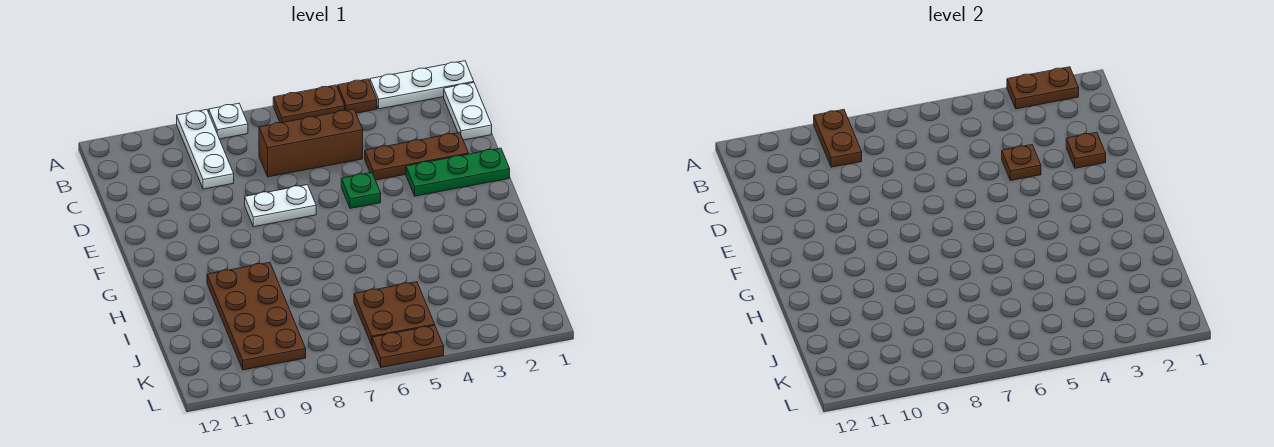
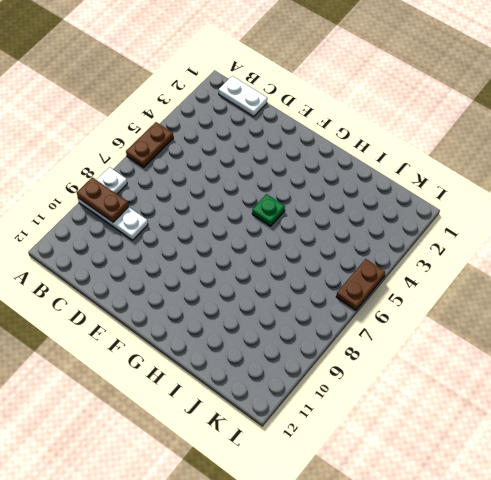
green plate G5 level 1 -> green plate E5 level 1
none -> white plate A1:A3 level 1
none -> brown plate A4 level 1
none -> brown brick C5:C7 level 1

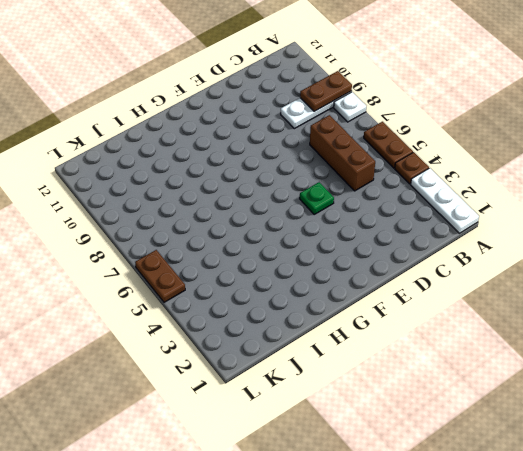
none -> white plate B1:C1 level 1
none -> brown plate D2:D4 level 1
none -> green plate E1:E3 level 1

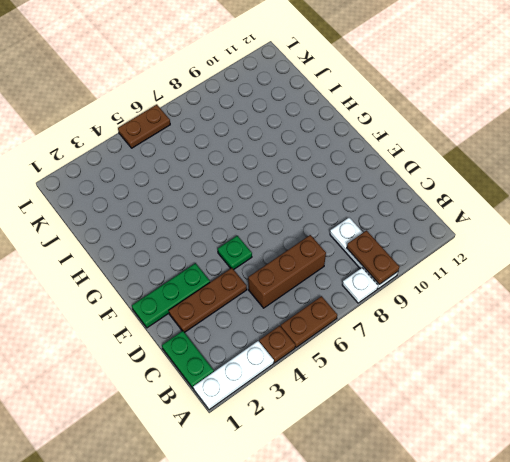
green plate B1:C1 level 1 -> white plate B1:C1 level 1
none -> white plate E7:E8 level 1
none -> brown plate H9:K10 level 1
none -> brown plate J5:K6 level 1

